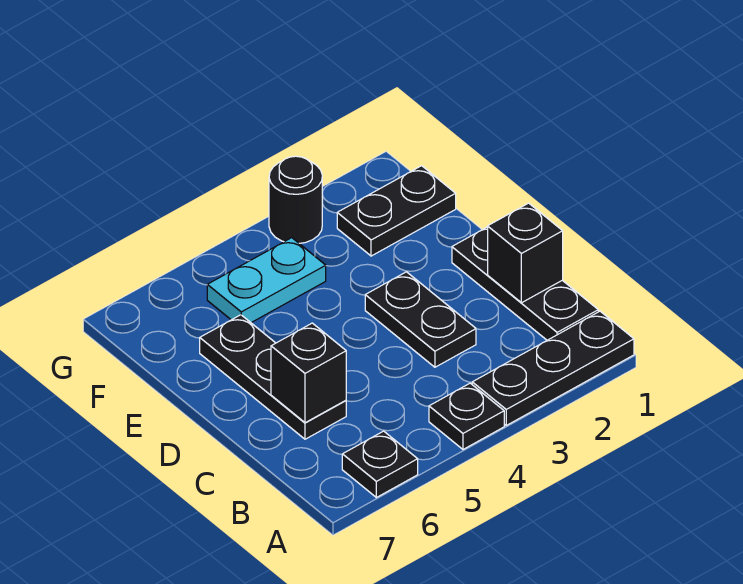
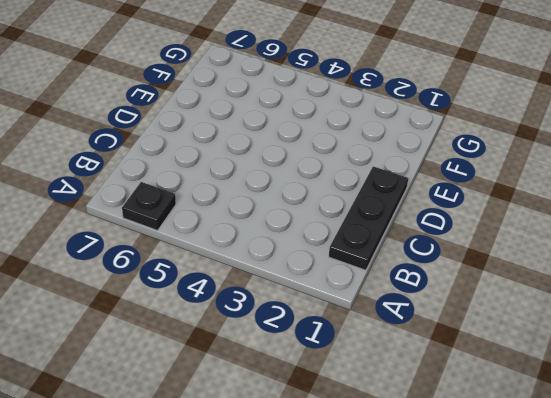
none -> black plate A1:A3 level 1
none -> black plate A4 level 1

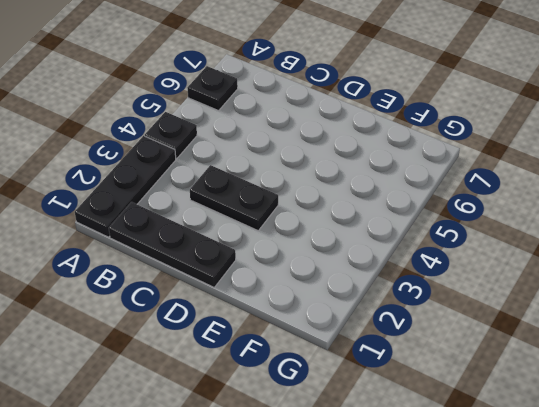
none -> black plate C6:E6 level 1
none -> black plate F1:F2 level 1

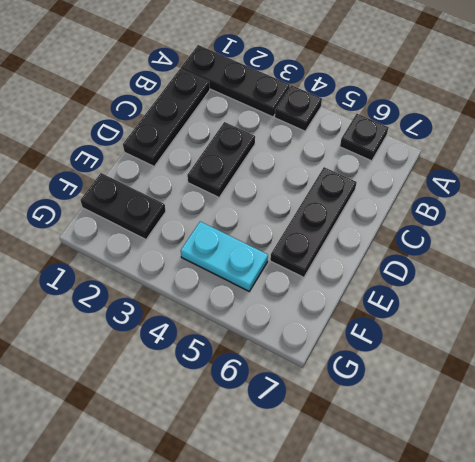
none -> black round brick G3 level 1
none -> black brick C1 level 2

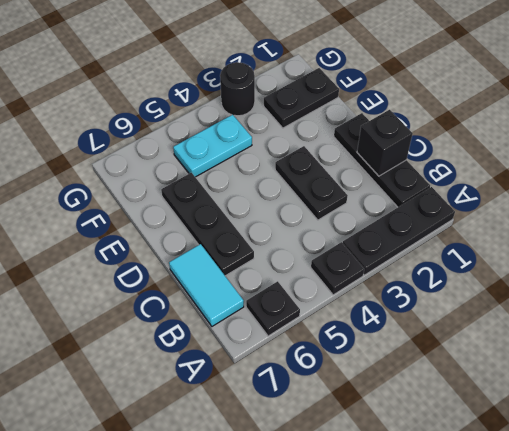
cyan tile B7:C7 level 1 -> none
none -> black brick C6 level 2

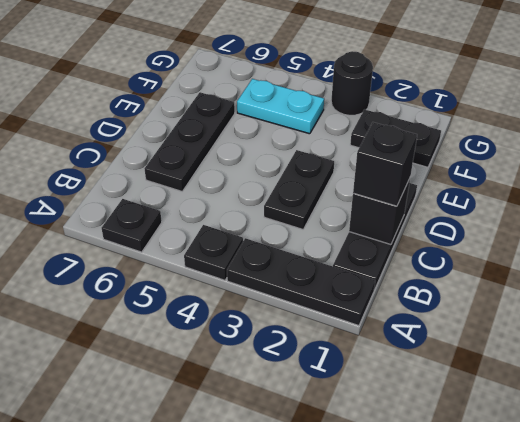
black brick C1 level 3 -> black brick C6 level 2

